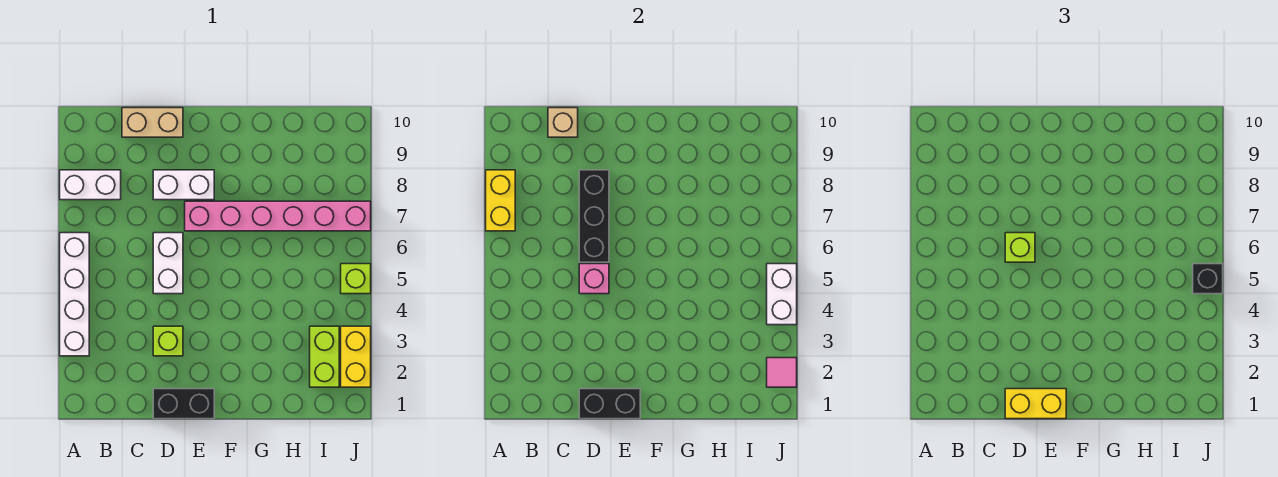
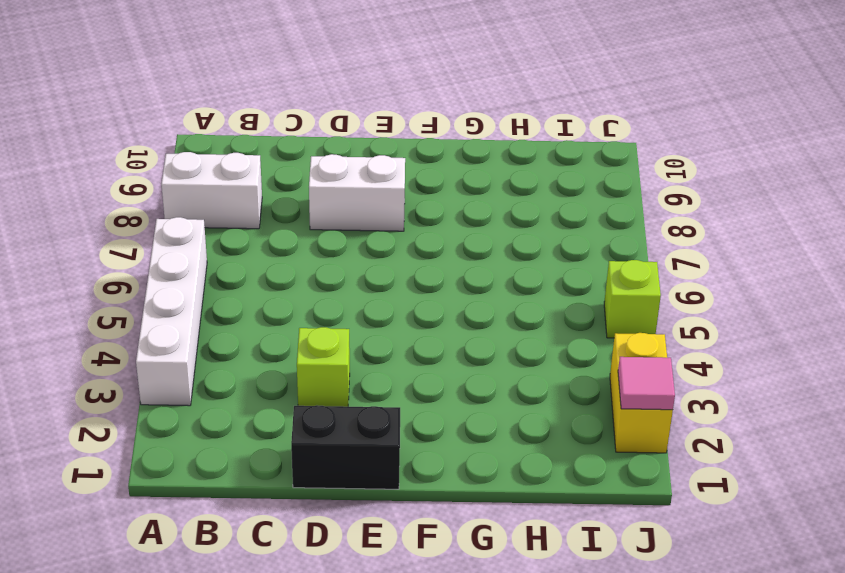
none -> tan brick C10:D10 level 1
none -> white brick D5:D6 level 1
none -> pink brick E7:J7 level 1

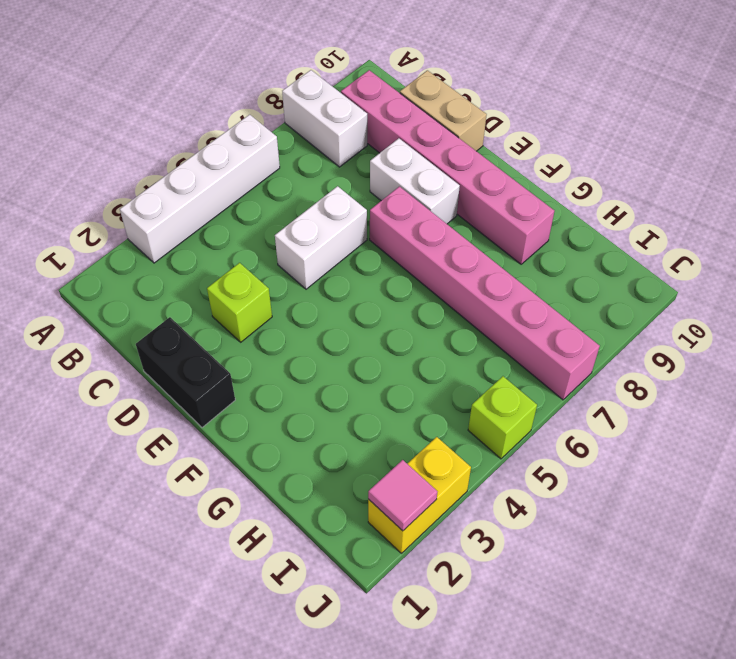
pink brick B9:G9 level 1 -> none
none -> lime brick I2:I3 level 1
none -> yellow brick A7:A8 level 2
none -> tan brick C10 level 2

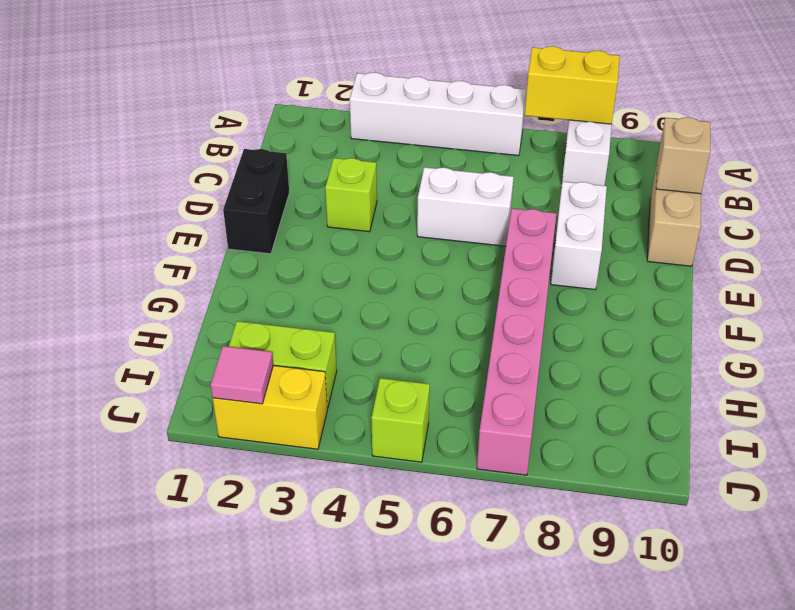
none -> black brick D1:E1 level 2
none -> pink brick D5 level 2
none -> black brick D6:D8 level 2

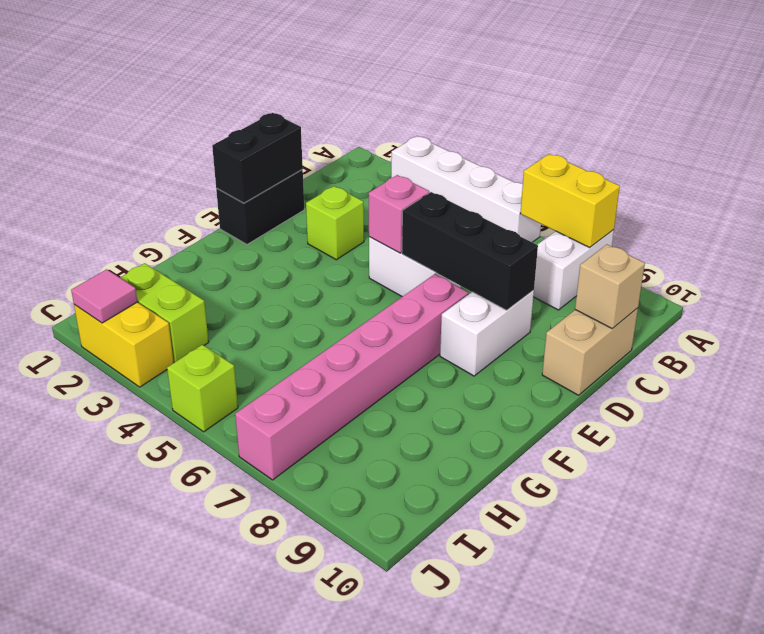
none -> white brick J4:J5 level 2
none -> yellow brick D1:E1 level 3
none -> lime brick D6 level 3

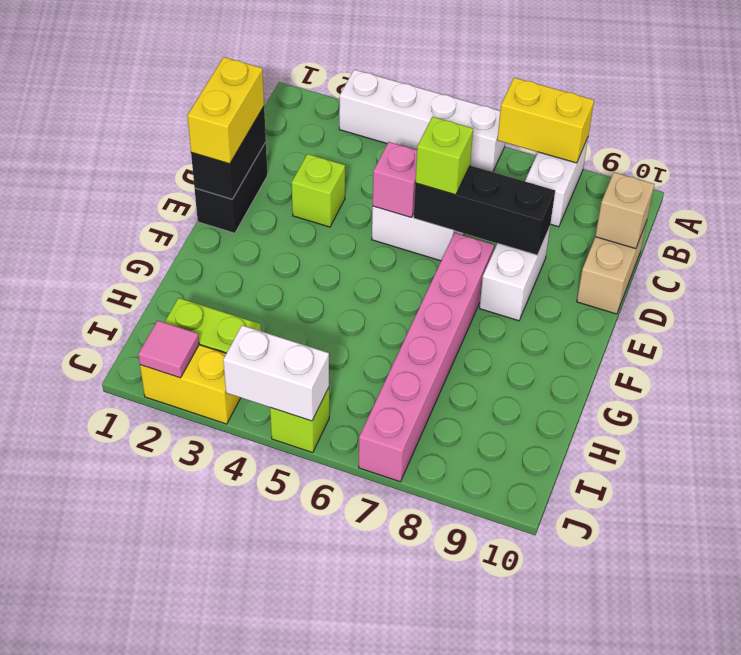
none -> black brick J5 level 3

